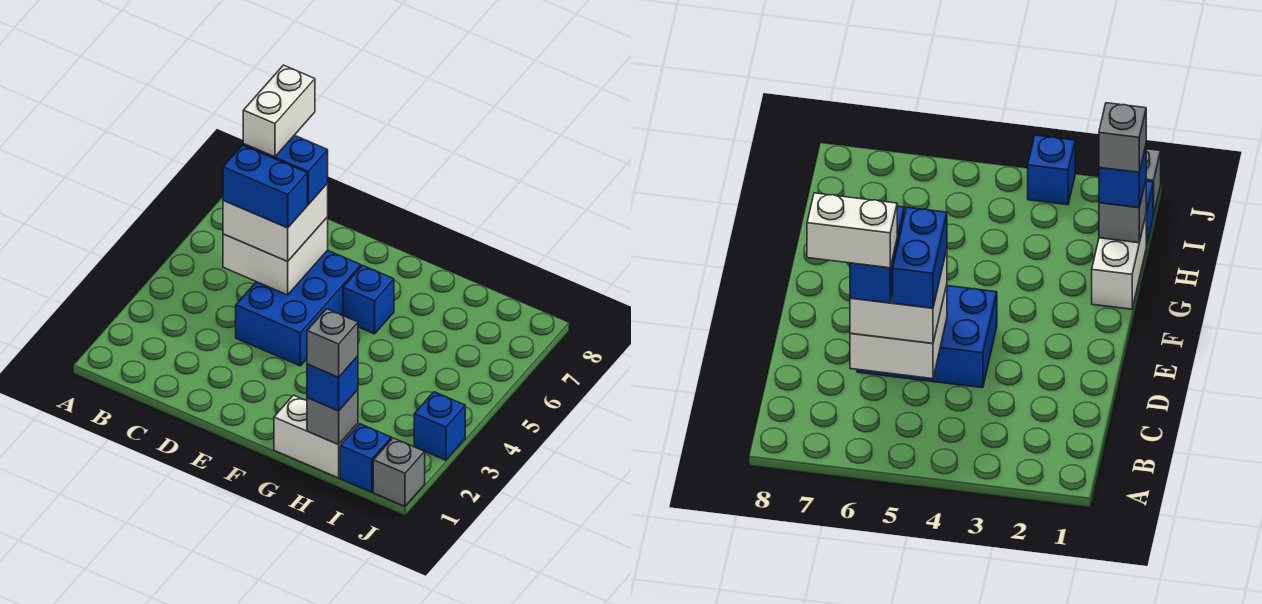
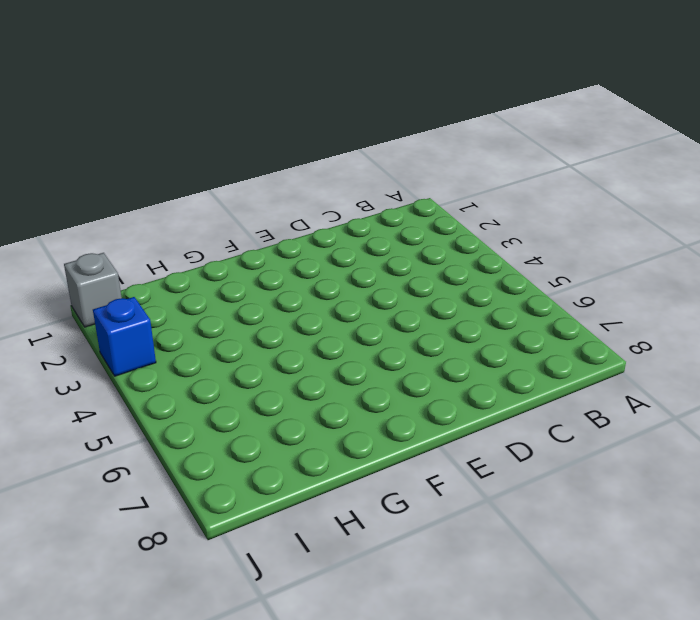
none -> blue brick D4:E6 level 1
none -> blue brick F6 level 1
none -> white brick G1:H1 level 1

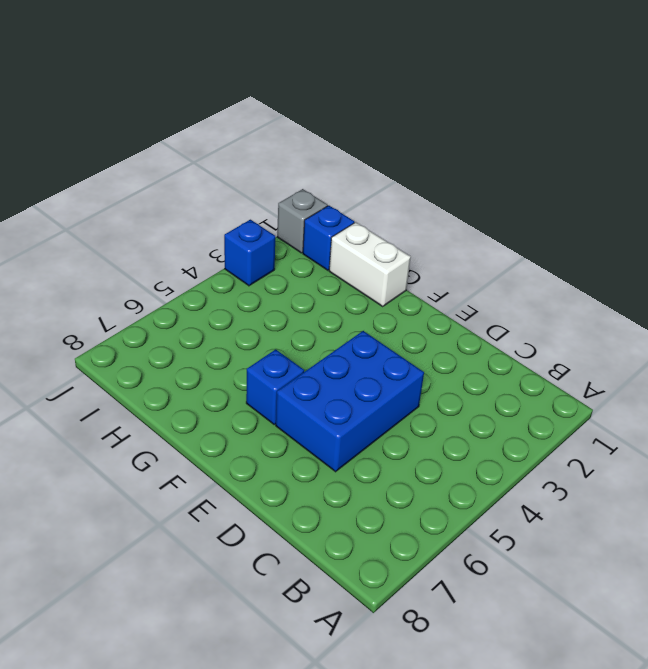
none -> white brick C5:D6 level 2
none -> grey brick H1 level 2
none -> white brick C5:D6 level 3

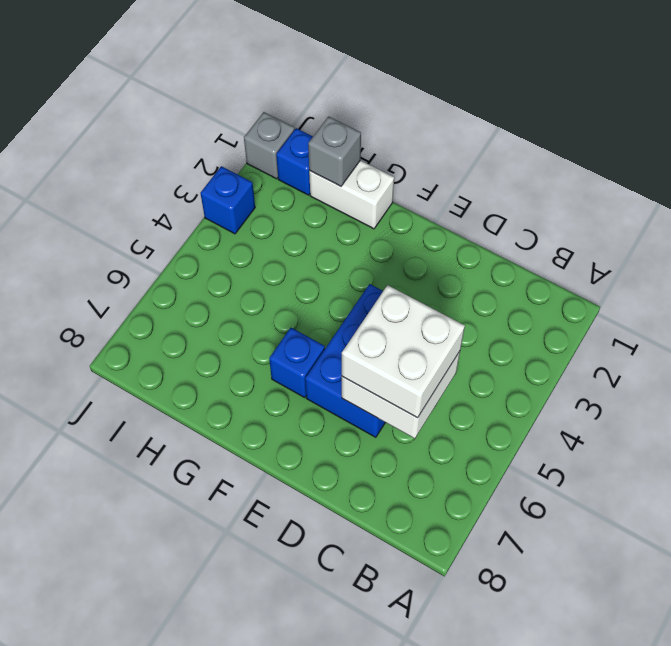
none -> blue brick H1 level 3
none -> blue brick C5:D5 level 4
none -> blue brick C6:D6 level 4

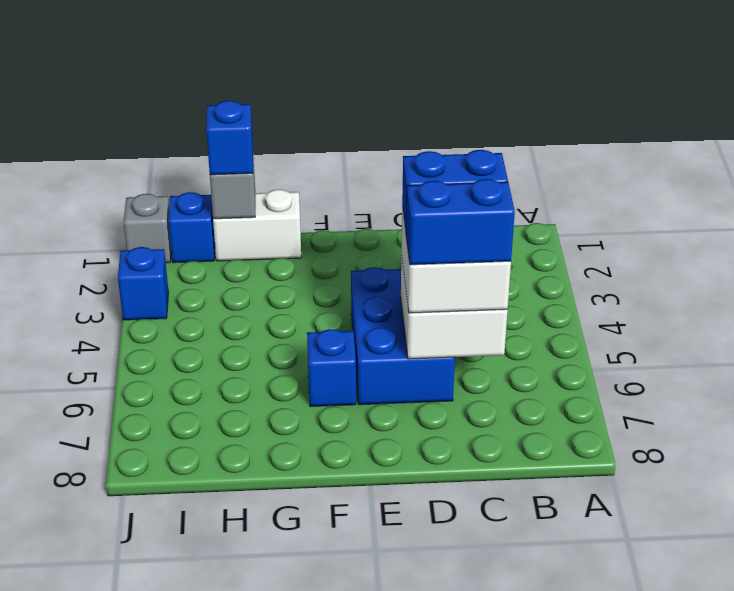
none -> grey brick H1 level 4
none -> white brick C6:C7 level 5

